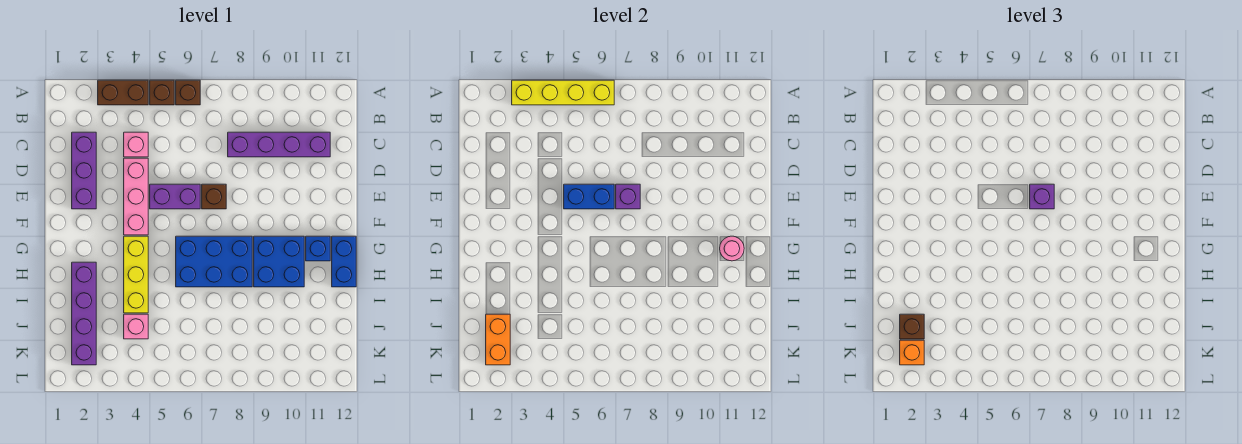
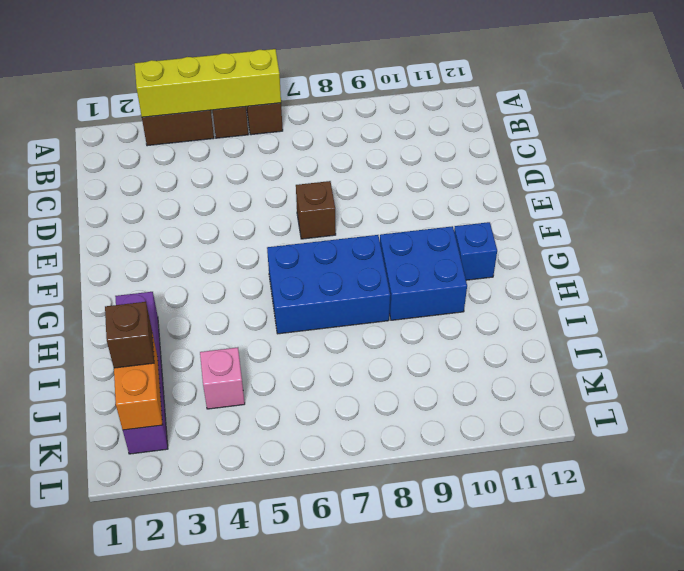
none -> purple brick C2:E2 level 1
none -> pink brick C4 level 1
none -> purple brick C8:C11 level 1

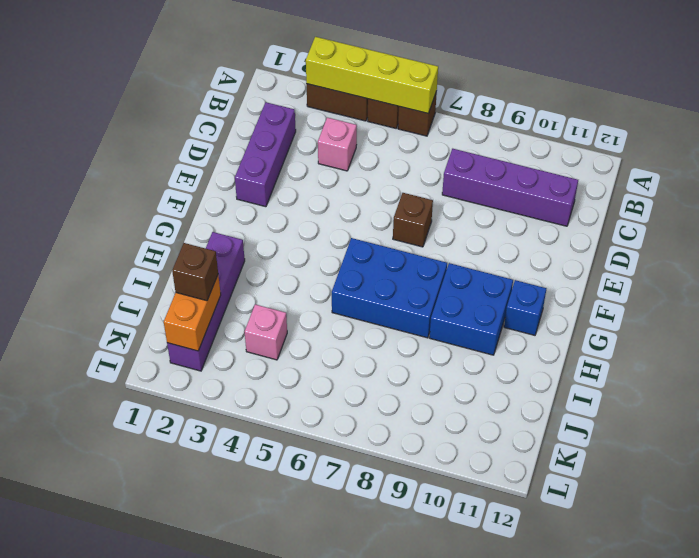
none -> pink brick D4:F4 level 1
none -> purple brick E5:E6 level 1
none -> yellow brick G4:I4 level 1

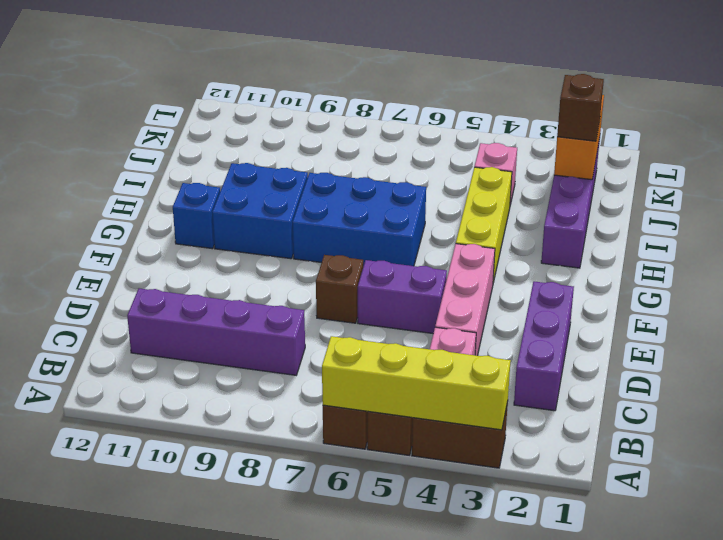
none -> blue brick G12:H12 level 1
none -> blue brick E5:E6 level 2
none -> purple brick E7 level 2

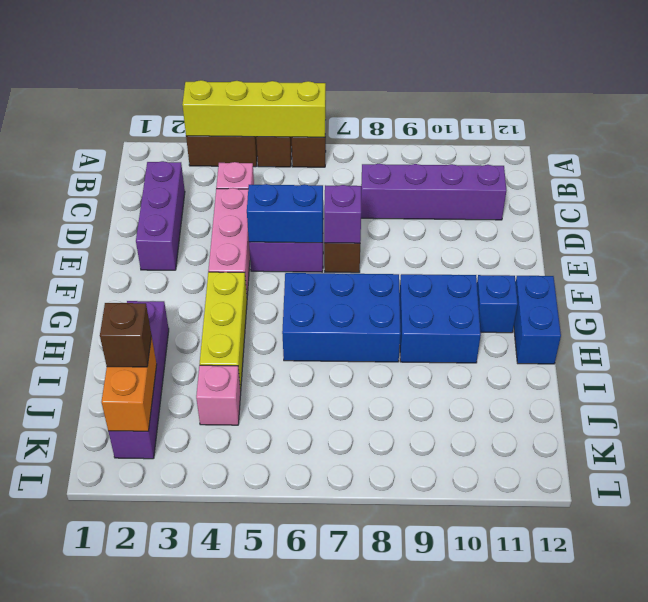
none -> pink round brick G11 level 2
none -> purple brick E7 level 3
none -> orange brick K2 level 3

